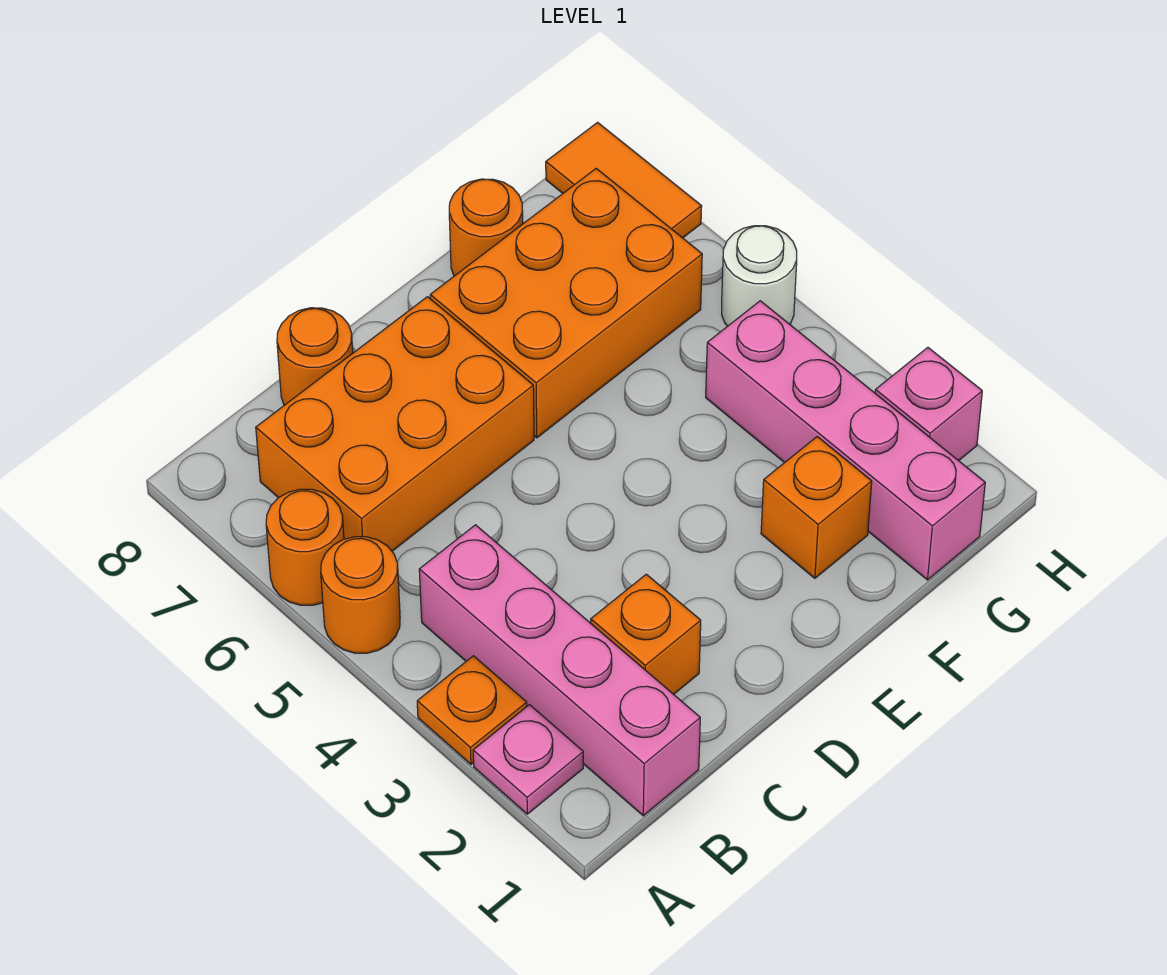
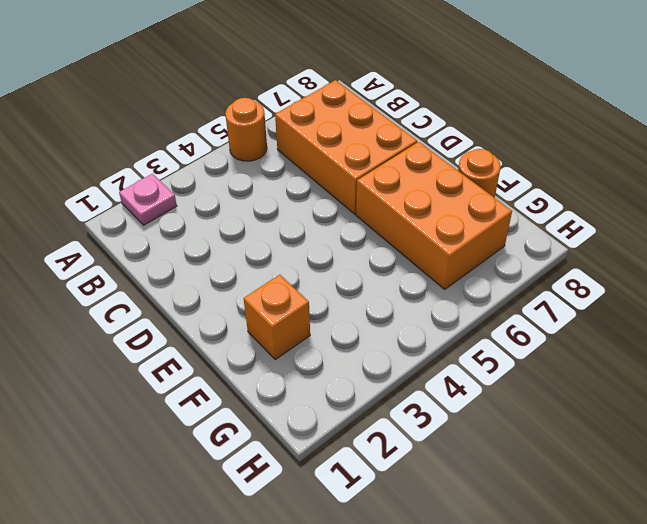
none -> orange plate A3 level 1
none -> orange round brick A6 level 1
none -> pink brick B1:B4 level 1

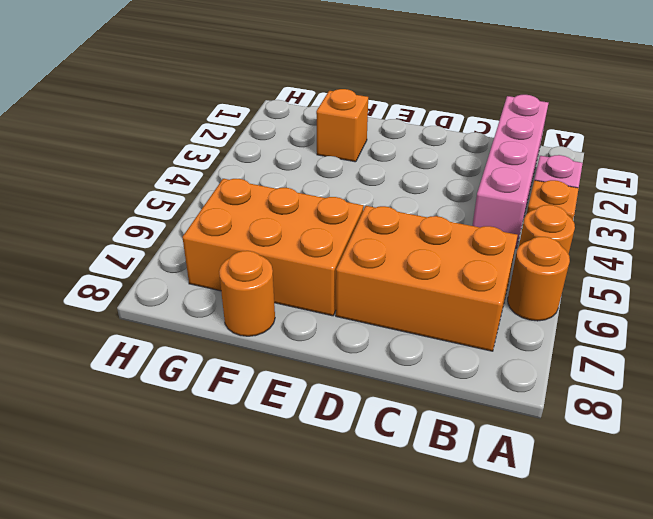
none -> orange brick C2 level 1
none -> orange round brick C8 level 1
none -> pink brick G1:G4 level 1

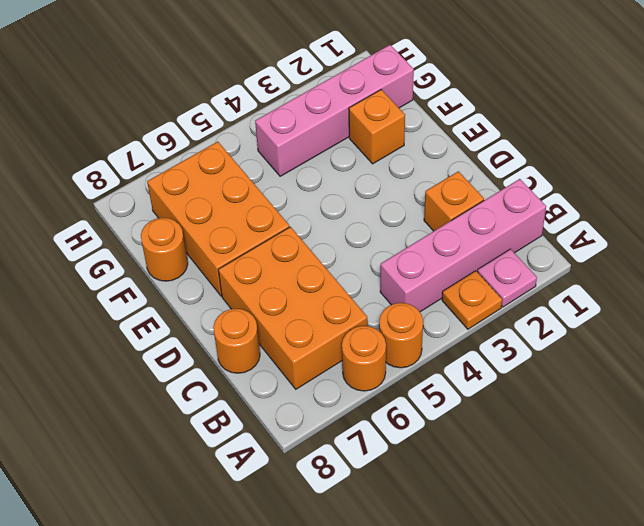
none -> pink brick H2 level 1
none -> white round brick H5 level 1
none -> orange tile H7:H8 level 1

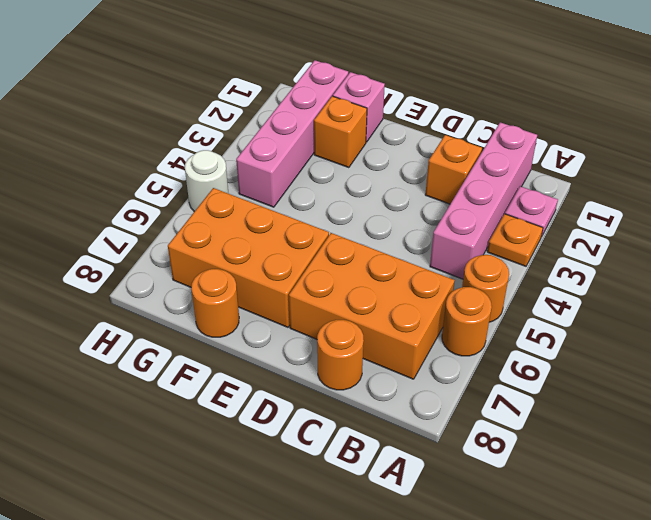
pink brick F1 level 1 -> pink brick H2 level 1
none -> orange tile H7:H8 level 1

